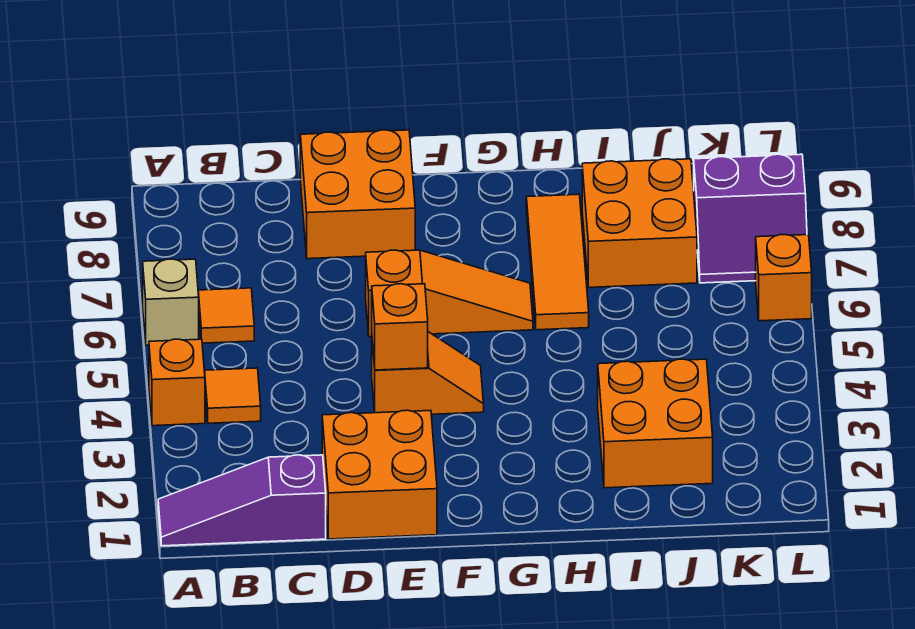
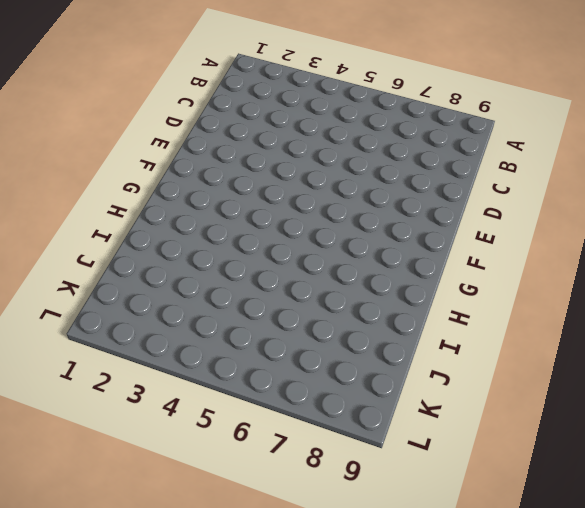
none -> purple slope A1:C1 level 1 top C
none -> orange brick A4 level 1
none -> tan brick A6 level 1

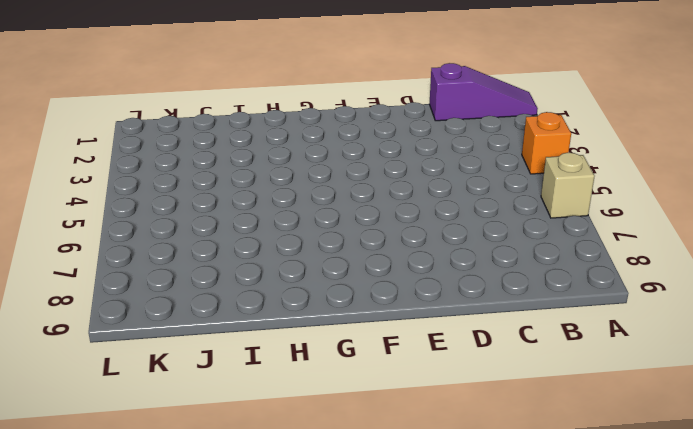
none -> orange tile B4 level 1
none -> orange tile B6 level 1
none -> orange brick D1:E2 level 1

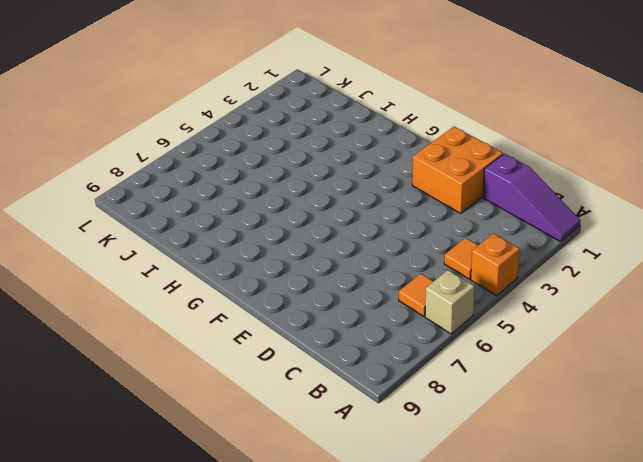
none -> orange brick D8:E9 level 1
none -> orange slope E4:F4 level 1 top E
none -> orange slope E6:G6 level 1 top E

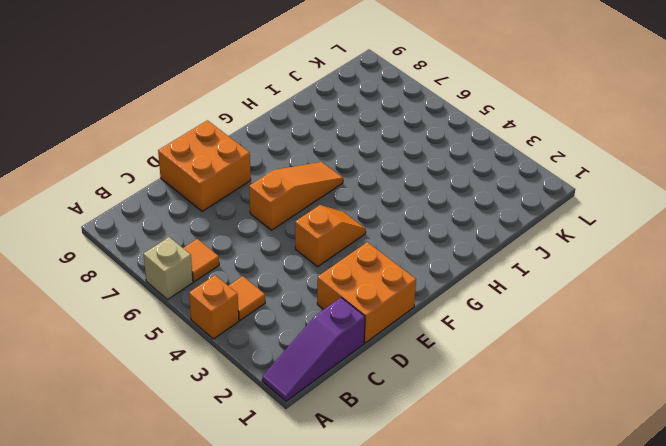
none -> orange tile H6:H8 level 1
none -> orange brick I2:J3 level 1
none -> orange brick I7:J8 level 1

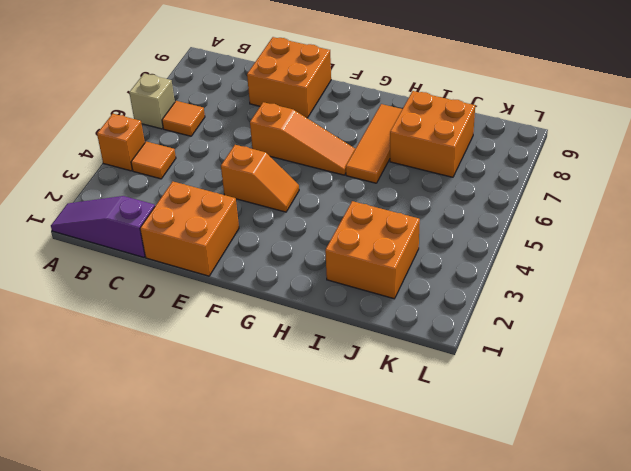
none -> purple slope K7:L8 level 1 top 8
none -> orange brick L6 level 1
none -> orange brick E4 level 2

